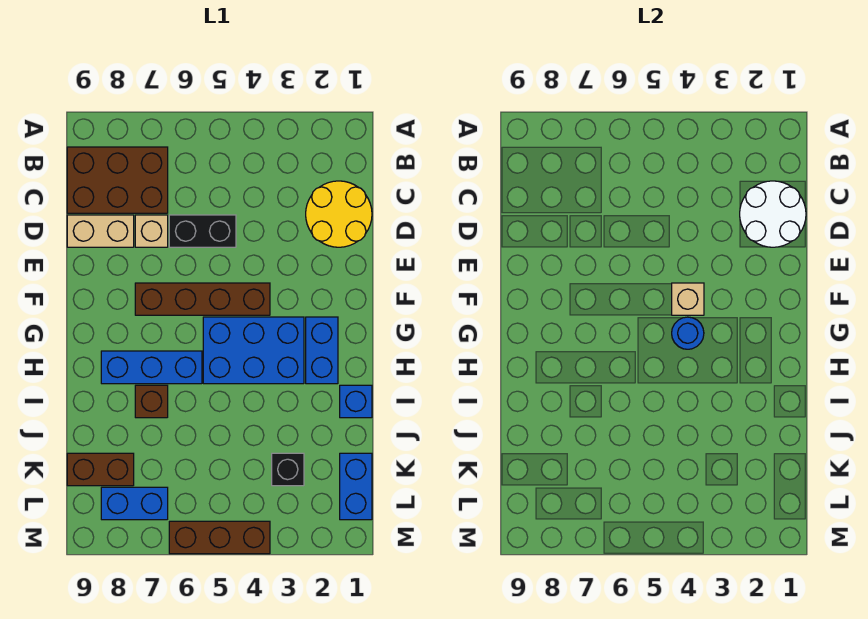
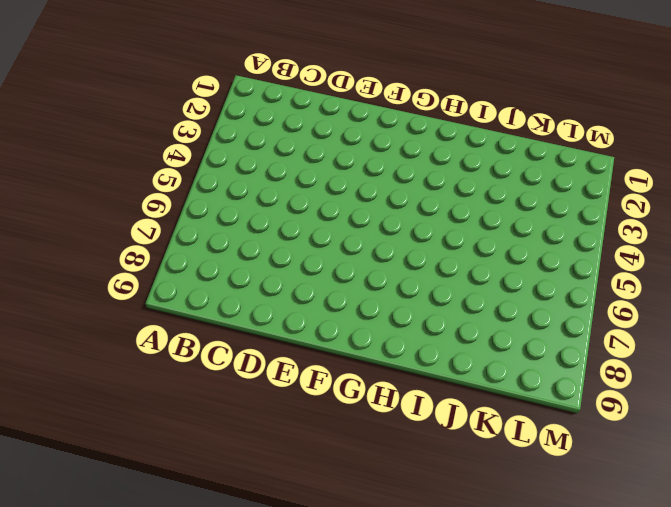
none -> brown brick B7:C9 level 1
none -> yellow round brick C1:D2 level 1
none -> black brick D5:D6 level 1

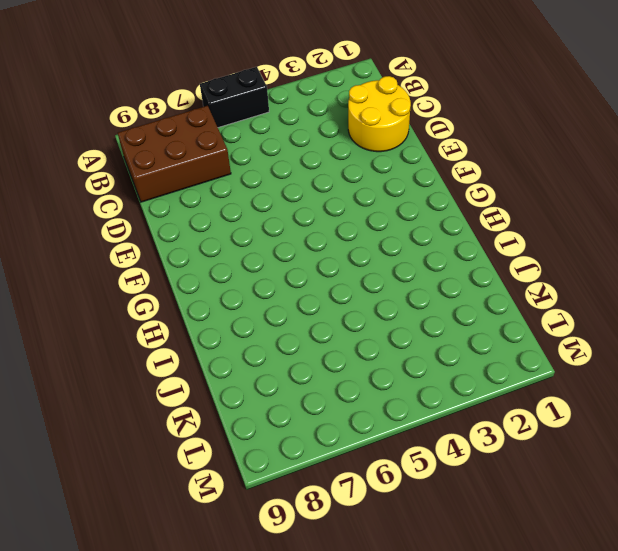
black brick A5:A6 level 1 -> black brick D5:D6 level 1
none -> tan brick D7 level 1
none -> tan brick D8:D9 level 1
none -> brown brick F4:F7 level 1

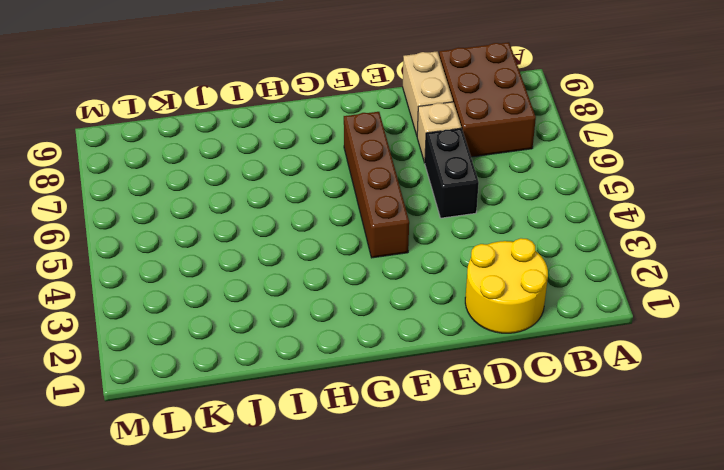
none -> blue brick G2:H2 level 1
none -> blue brick G3:H5 level 1
none -> blue brick H6:H8 level 1

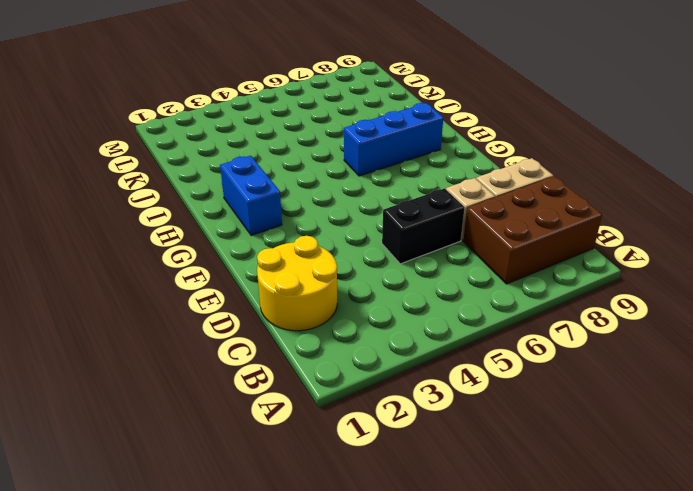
none -> brown brick F4:F7 level 1
none -> blue brick G3:H5 level 1
none -> blue brick I1 level 1

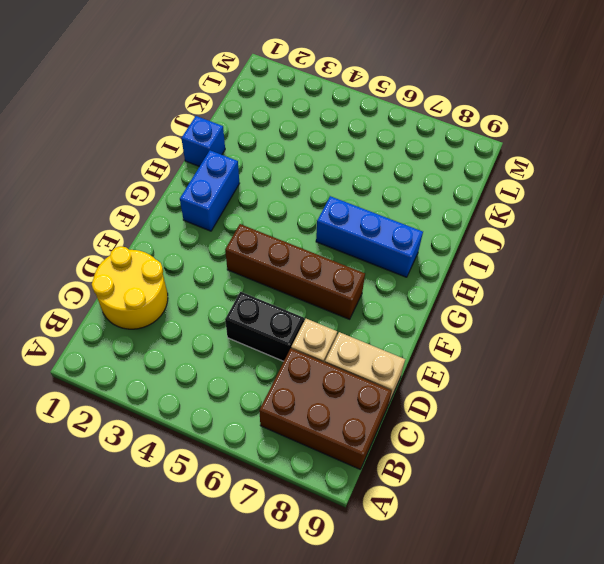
none -> blue brick G3:H5 level 1
none -> brown brick I7 level 1
none -> blue brick K1:L1 level 1

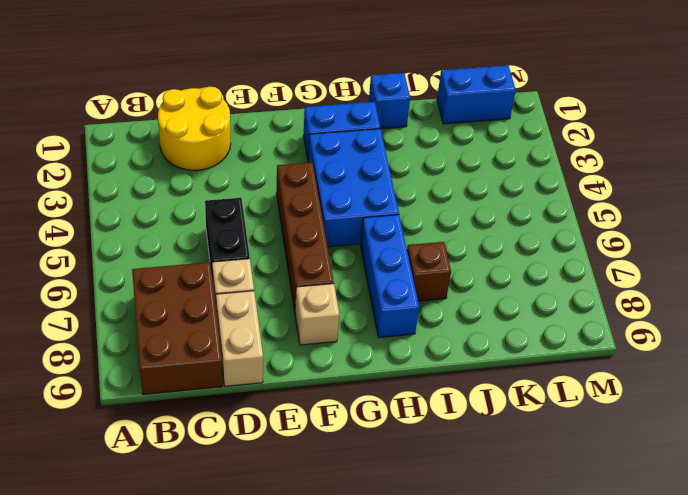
tan brick F8 level 1 -> tan brick F4 level 2
none -> black brick K3 level 1
none -> brown brick K8:K9 level 1
none -> blue brick L7:L8 level 1

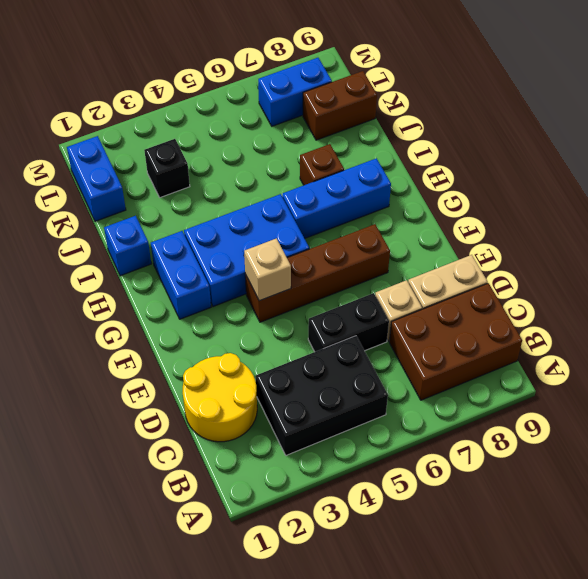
black brick B3:C5 level 1 -> none
none -> brown brick M4:M6 level 1
none -> white round brick C1:D2 level 2
none -> blue round brick G4 level 2

